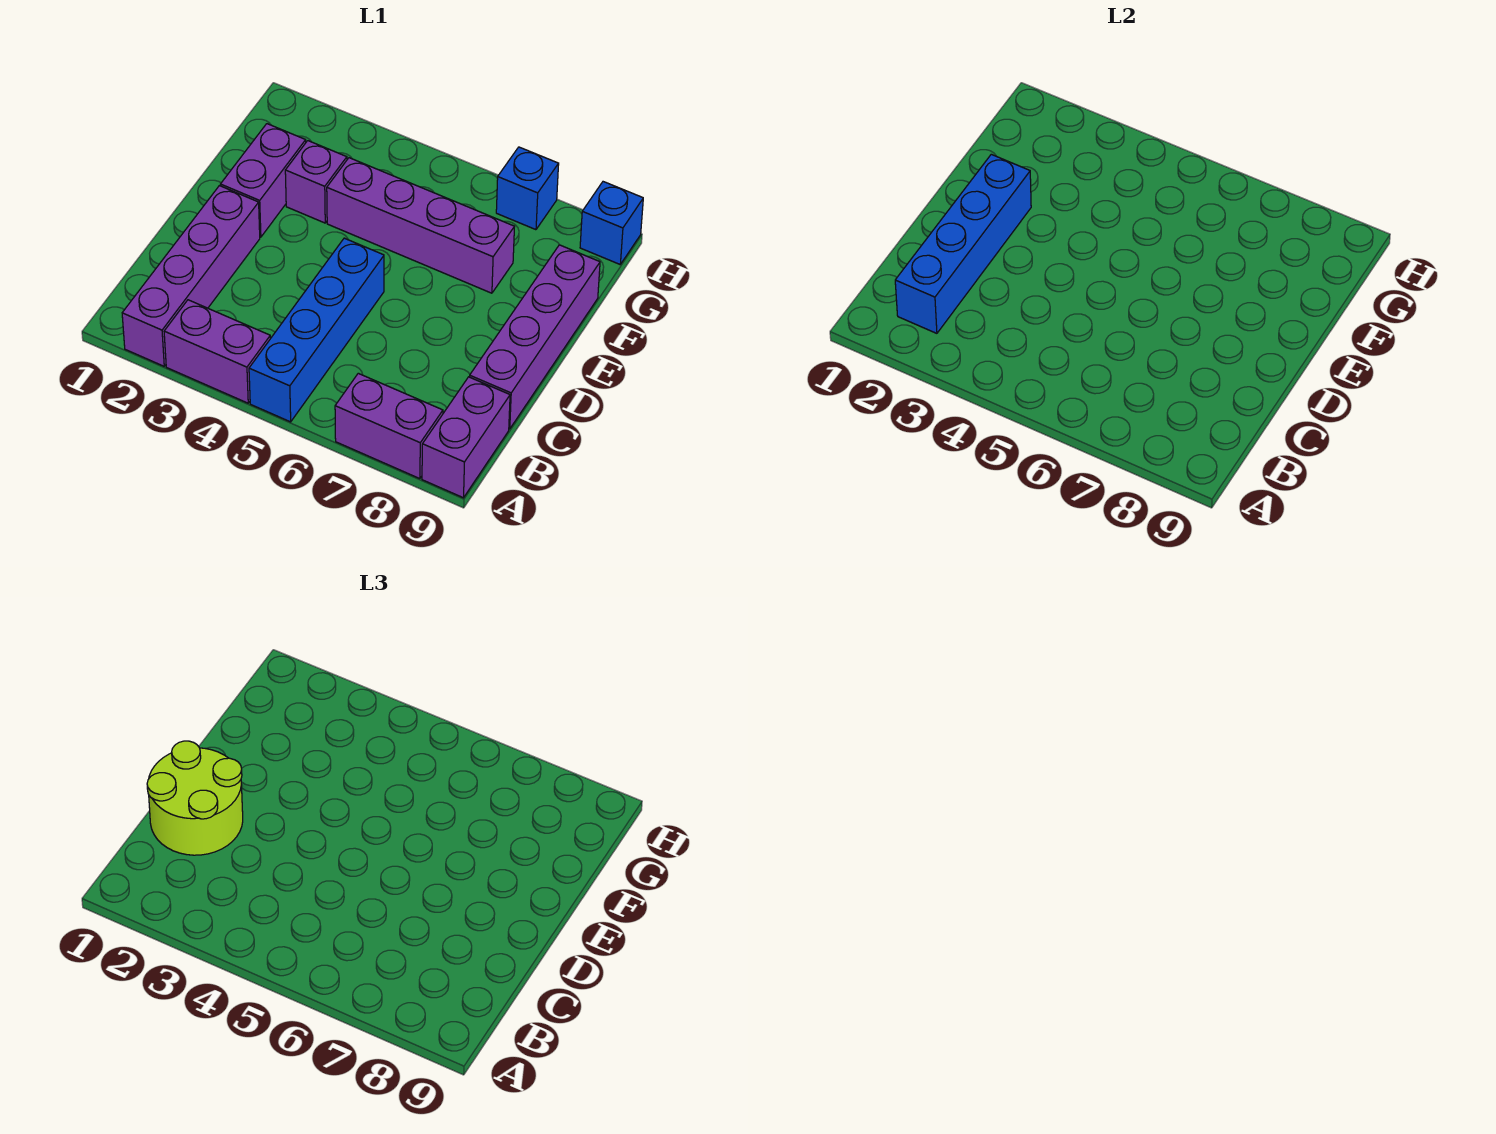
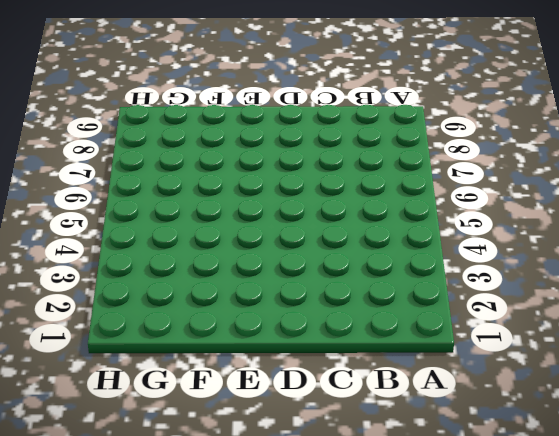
none -> purple brick A2:D2 level 1
none -> purple brick A3:A4 level 1
none -> blue brick A5:D5 level 1

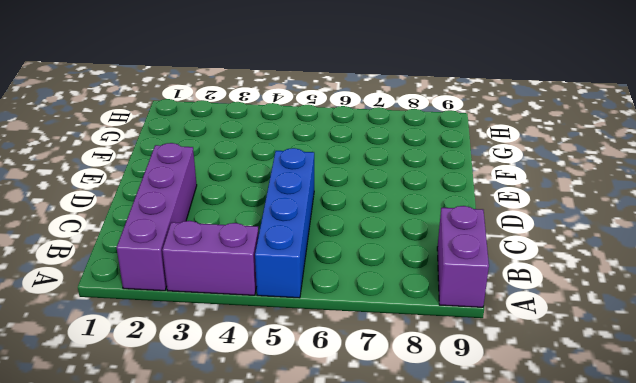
none -> purple brick A7:A8 level 1
none -> purple brick C9:F9 level 1
none -> purple brick E2:F2 level 1

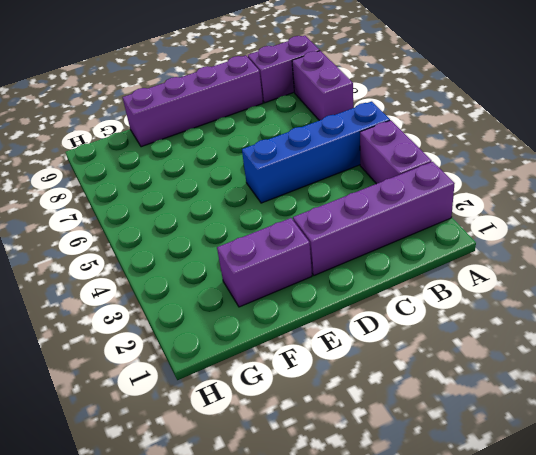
none -> purple brick F3 level 1
none -> purple brick F4:F7 level 1
none -> blue brick H7 level 1

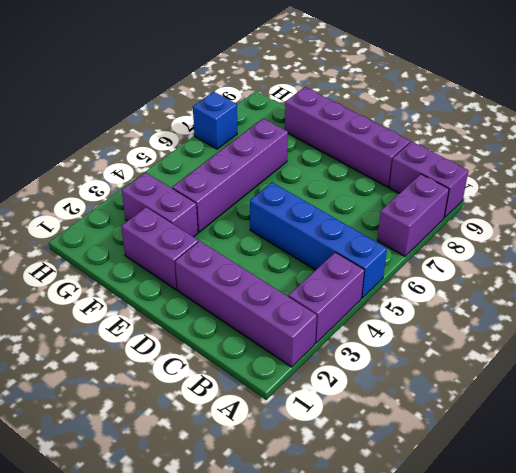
purple brick F3:G3 level 1 -> purple brick F3 level 1
none -> blue brick H9 level 1
none -> blue brick B2:E2 level 2
none -> lime round brick C1:D2 level 3

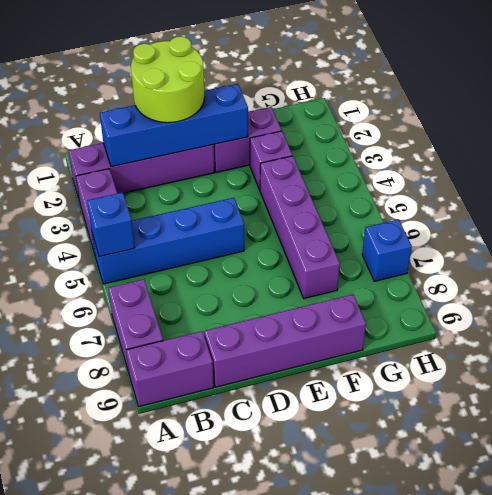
blue brick A5 level 2 -> blue brick H9 level 1

